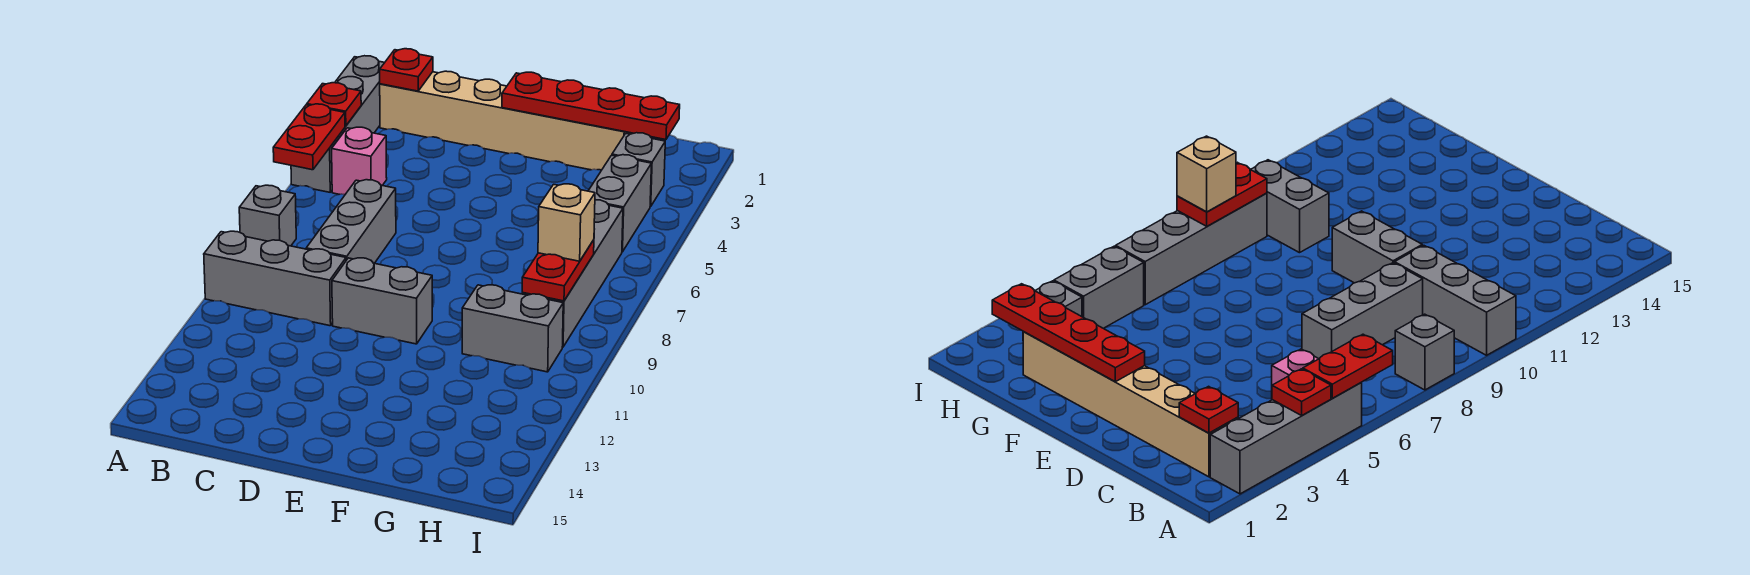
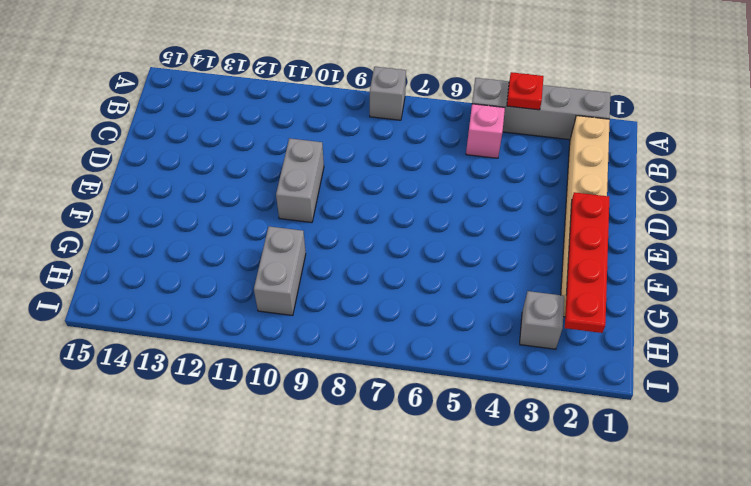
none -> grey brick A10:C10 level 1
none -> grey brick C7:C9 level 1
none -> grey brick H4:H5 level 1

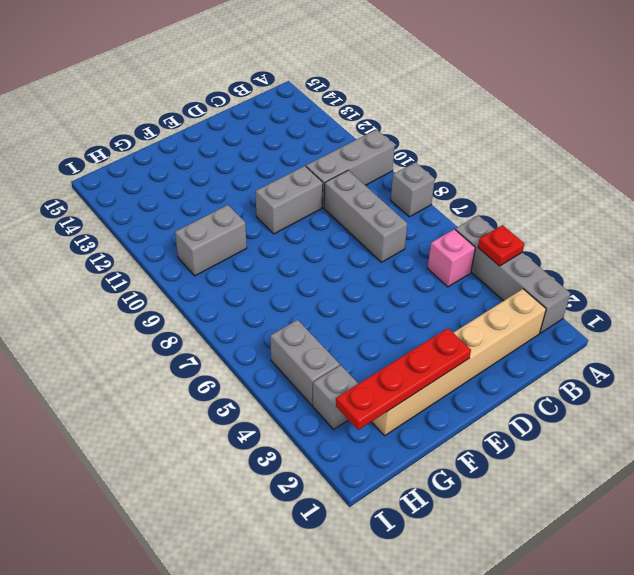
none -> grey brick H6:H9 level 1
none -> red plate A5:A6 level 2
none -> red plate B2 level 2

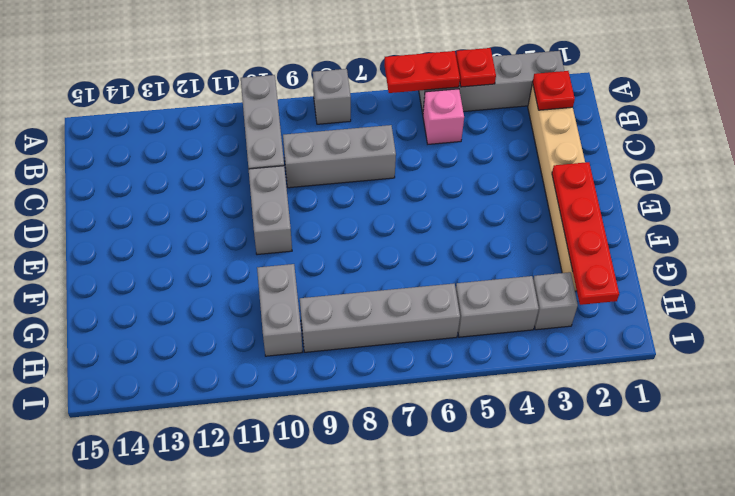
none -> red plate H8:H9 level 2
none -> tan brick H8 level 3

